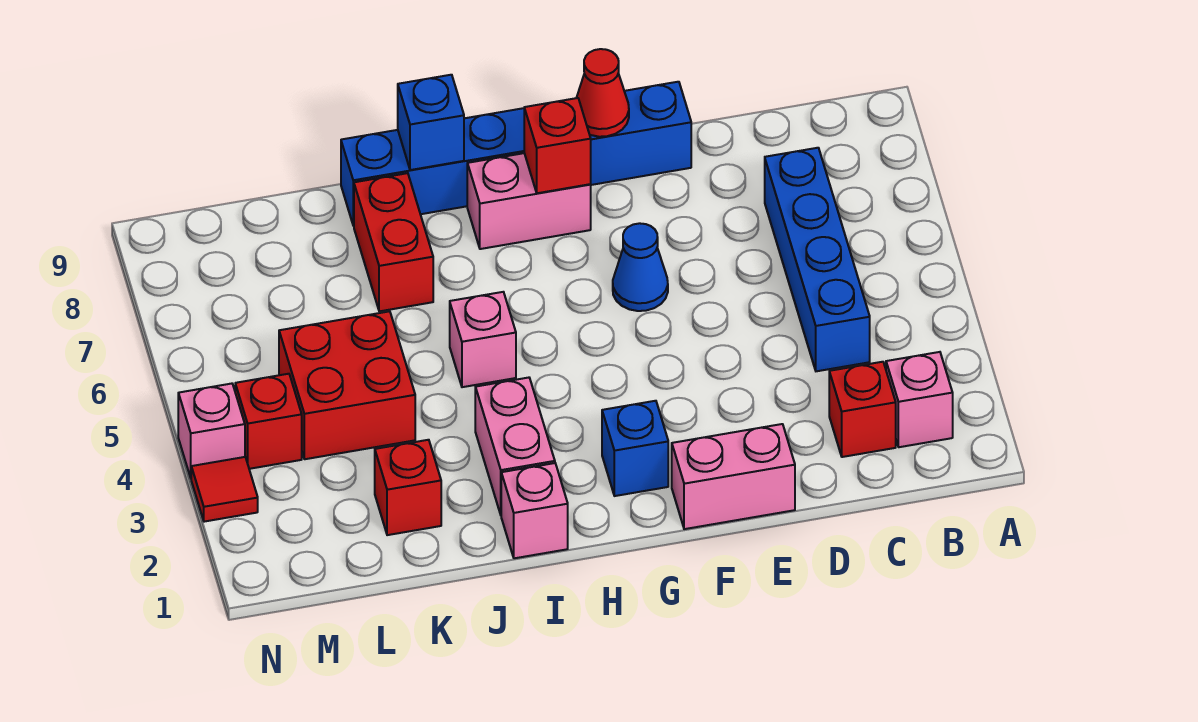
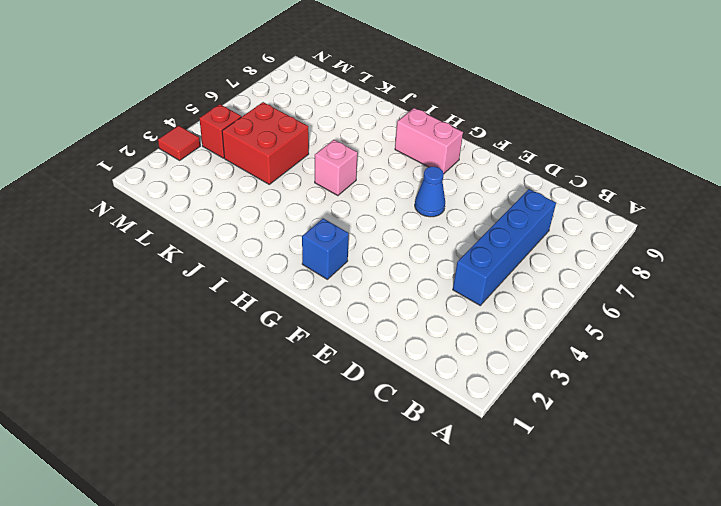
none -> pink brick B2 level 1
none -> red brick C2 level 1
none -> pink brick E1:F1 level 1

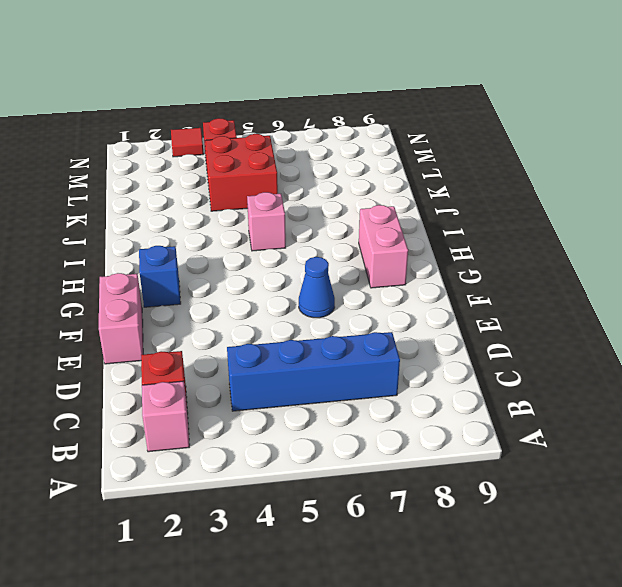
none -> blue brick E9:J9 level 1
none -> pink brick I1 level 1
none -> pink brick I2:I3 level 1

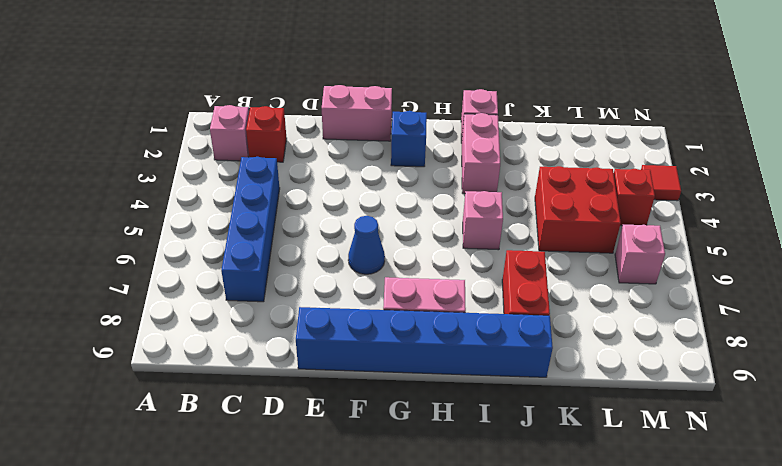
pink brick M6 level 1 -> pink brick N4 level 1
none -> red brick K2 level 1
none -> red cone F9 level 2
none -> red brick G8 level 2

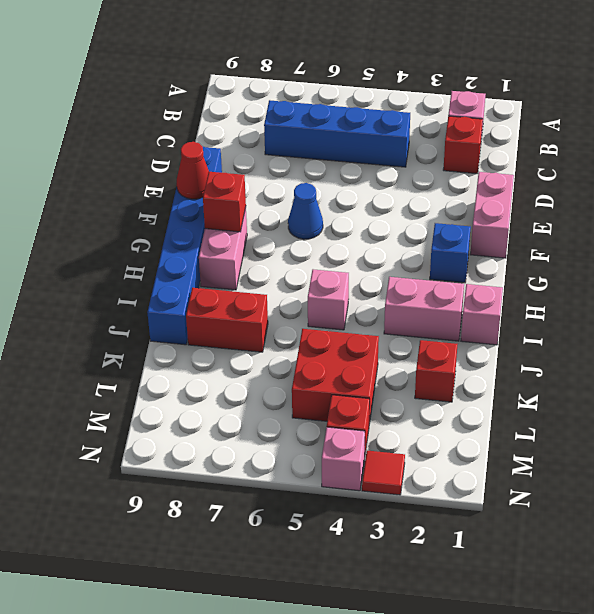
none -> blue brick I9 level 2

